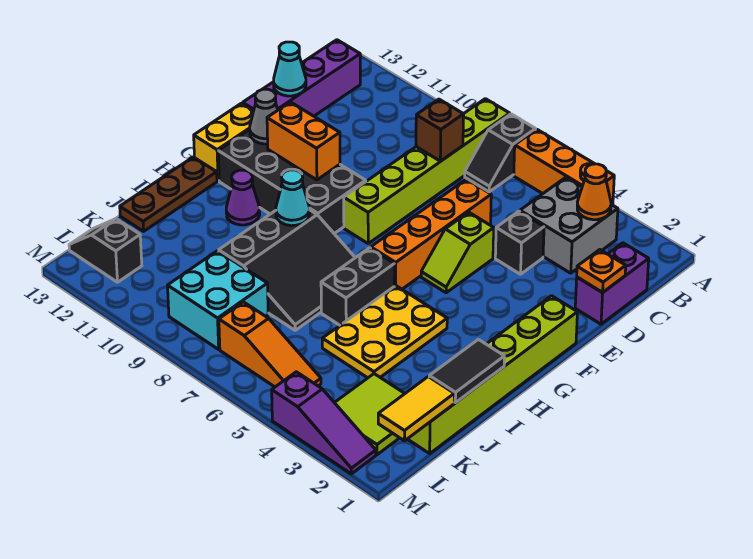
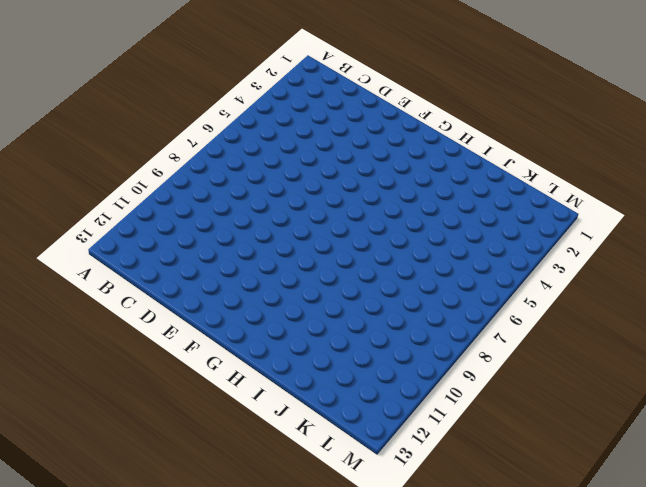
none -> orange brick A4:A6 level 1
none -> black slope A7:B7 level 1 top A
none -> lime brick A8:F8 level 1
none -> grey brick B3:C4 level 1

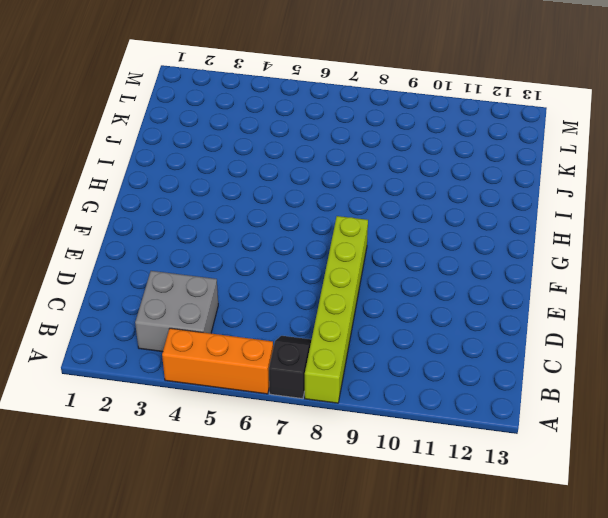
none -> purple brick B13:E13 level 1
none -> purple brick C1:D1 level 1
none -> black brick D4 level 1
none -> orange brick D6:G6 level 1

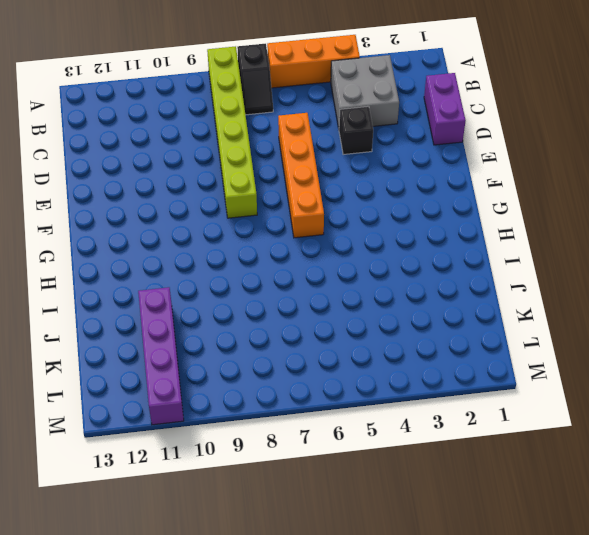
purple brick J11:M11 level 1 -> purple brick B13:E13 level 1
none -> lime slope E5:F5 level 1 top E
none -> lime brick F1:K1 level 1
none -> black brick F9:G12 level 1
none -> yellow brick F13:G13 level 1

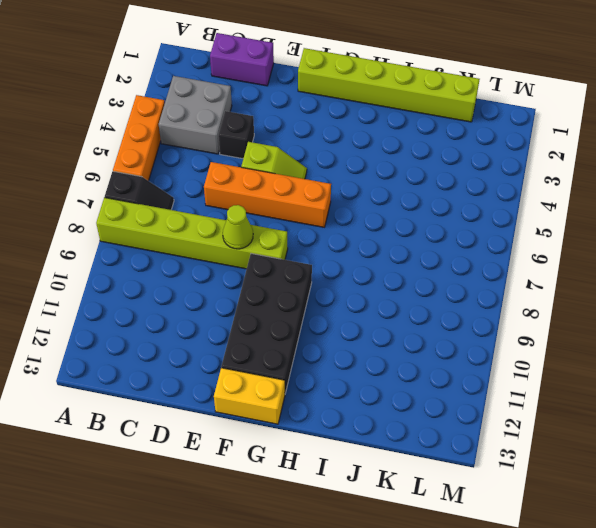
lime cone E8 level 2 -> none
none -> purple brick B13:E13 level 1
none -> yellow plate H4:J5 level 1
none -> black brick H6:I6 level 1
none -> black slope H7:J9 level 1 top 9

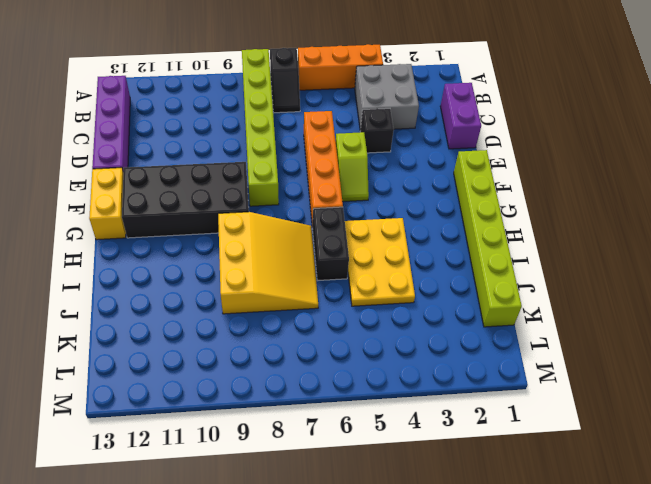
yellow slope H7:J9 level 1 top 9 -> black slope H7:J9 level 1 top 9
none -> purple cone H11 level 1
none -> brown plate H13:J13 level 1
none -> lime tile K2:L3 level 1
none -> cyan brick K8:L9 level 1

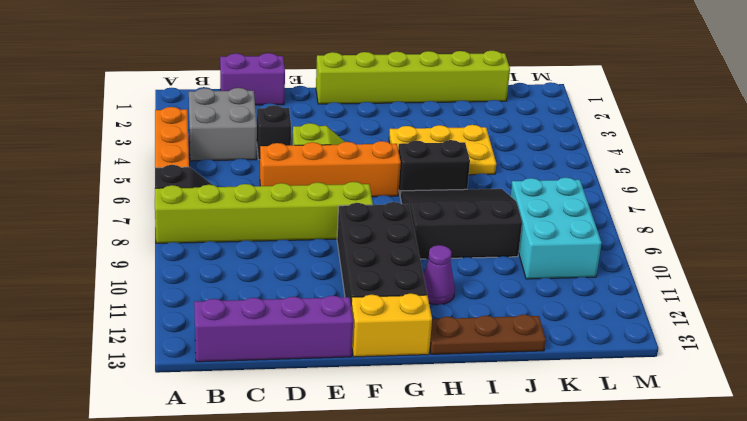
cyan brick K8:L10 level 1 -> cyan brick K8:L9 level 1
none -> lime tile K2:L3 level 1
none -> orange slope L5:L7 level 1 top 7
none -> black slope L12:L13 level 1 top 12
none -> purple slope M2:M4 level 1 top 4

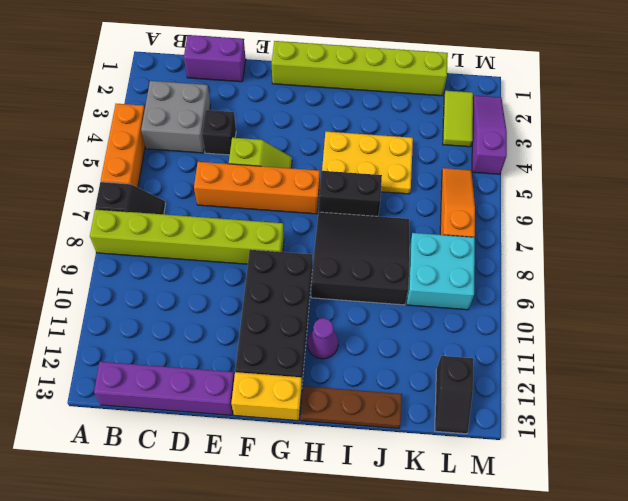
lime tile L2:L3 level 1 -> lime tile K2:L3 level 1
none -> orange cone B3 level 2
none -> brown brick C8 level 2
none -> orange plate D1 level 2
none -> cyan cone D13 level 2

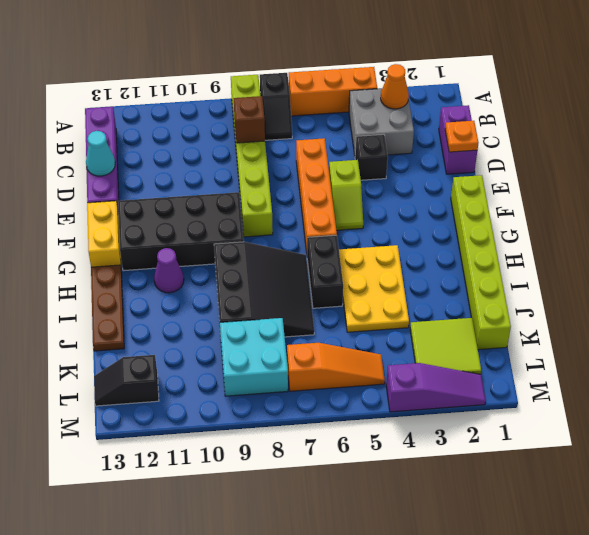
none -> orange brick F10:F11 level 2
none -> grey cone F12 level 2
none -> cyan cone H9 level 2
none -> black tile I1:J1 level 2

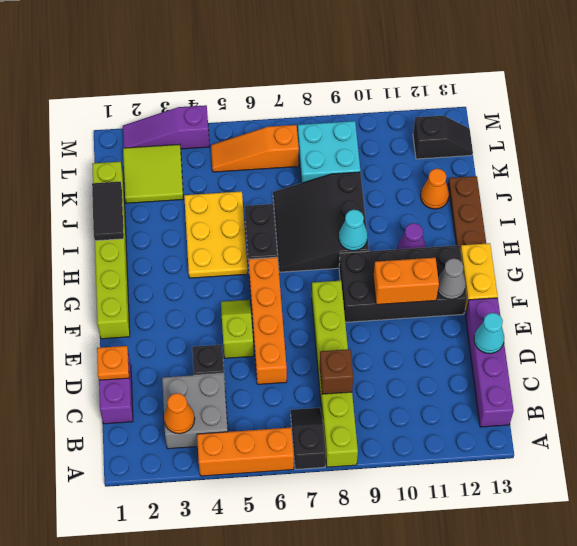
orange cone J12 level 1 -> none
none -> yellow tile K1:L1 level 2

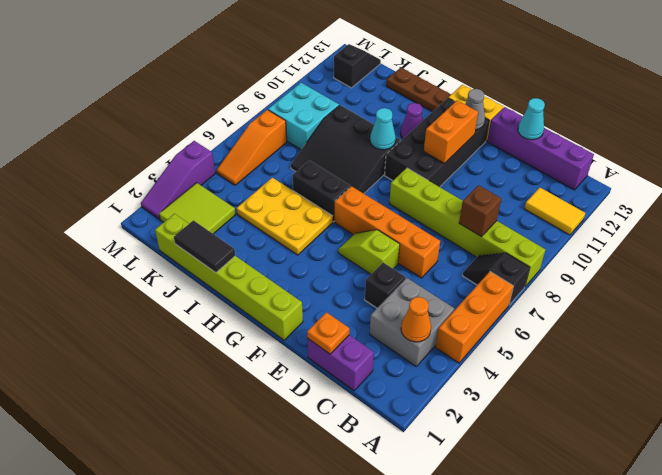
yellow tile A11:B11 level 1 -> yellow tile K1:L1 level 2

